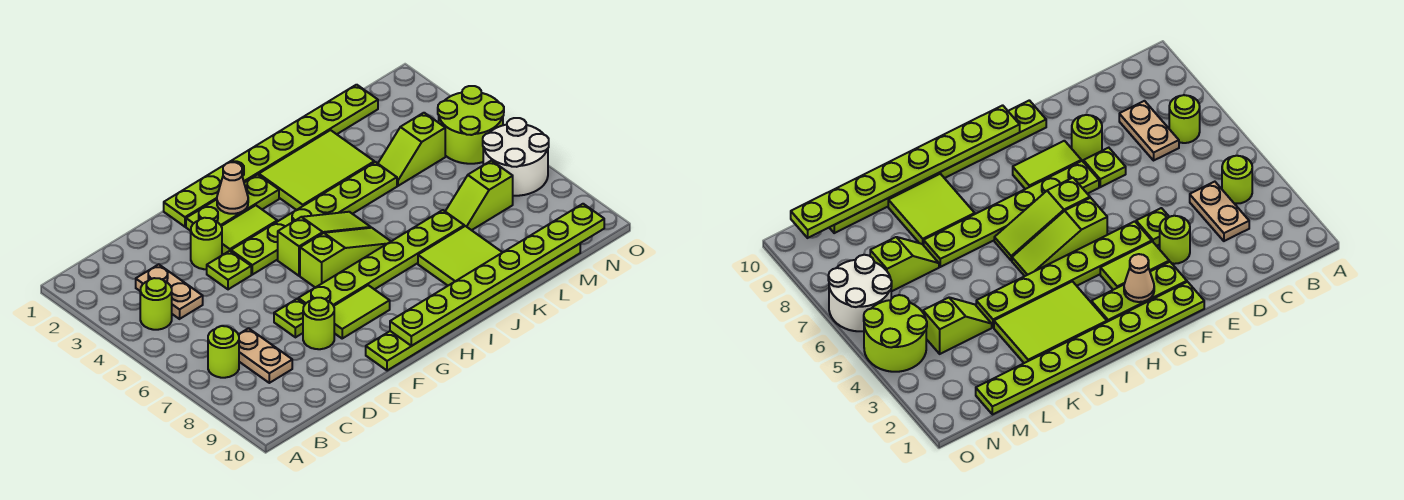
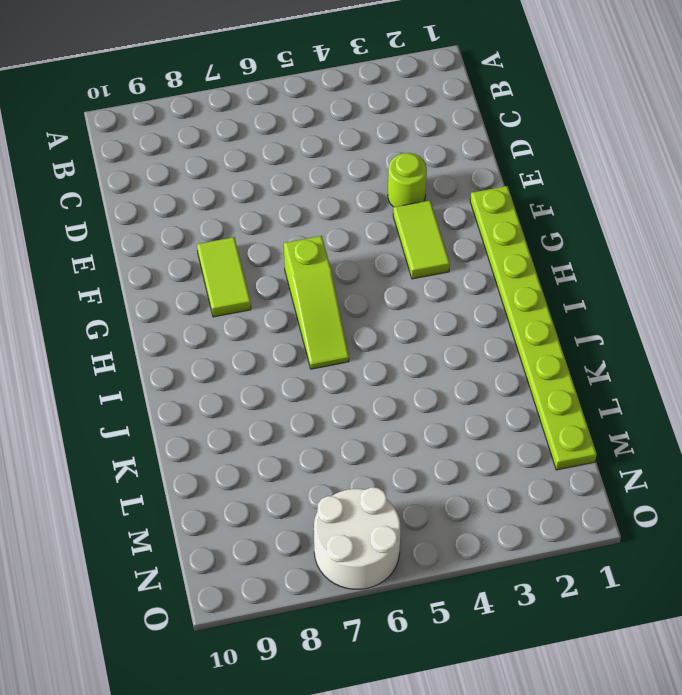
none -> lime round brick B4 level 1
none -> lime round brick B7 level 1
none -> tan plate C3:C4 level 1

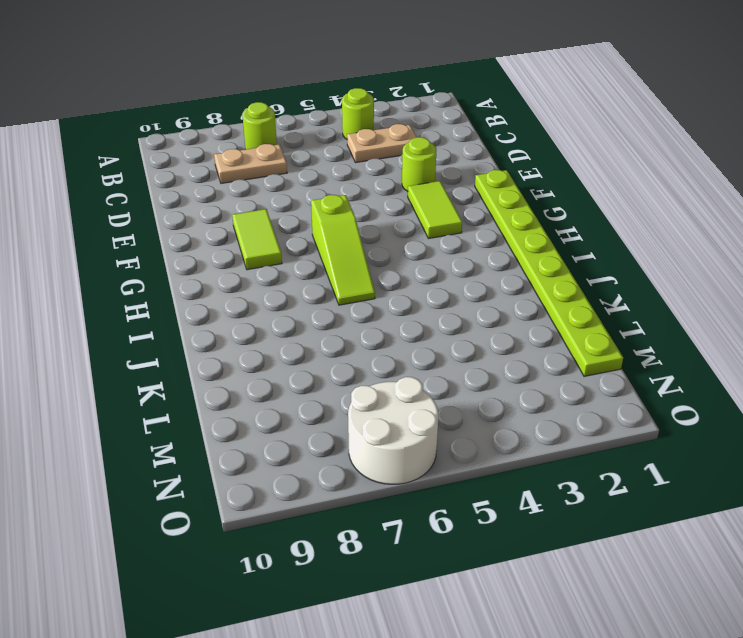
none -> lime plate E4 level 1
none -> lime plate E7 level 1
none -> lime round brick E8 level 1

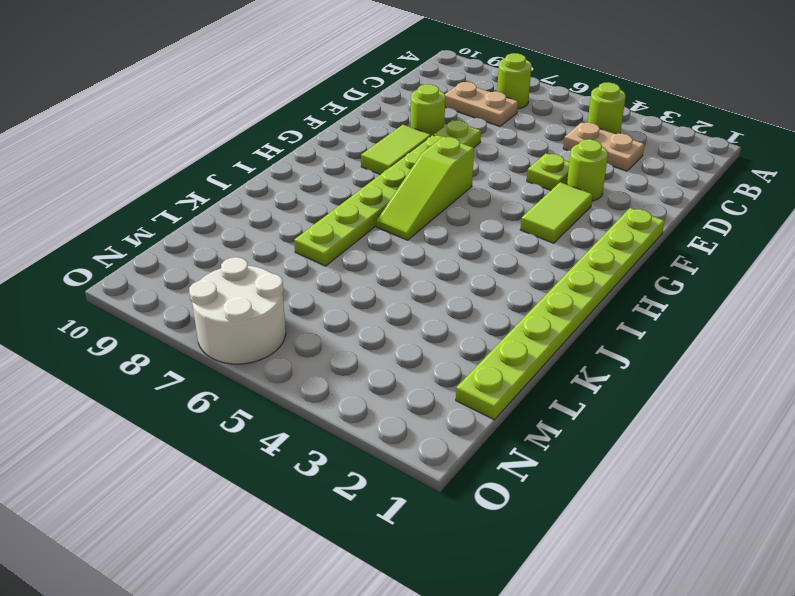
none -> lime plate F2:H2 level 1
none -> lime plate F4:K4 level 1
none -> lime plate F10:M10 level 1

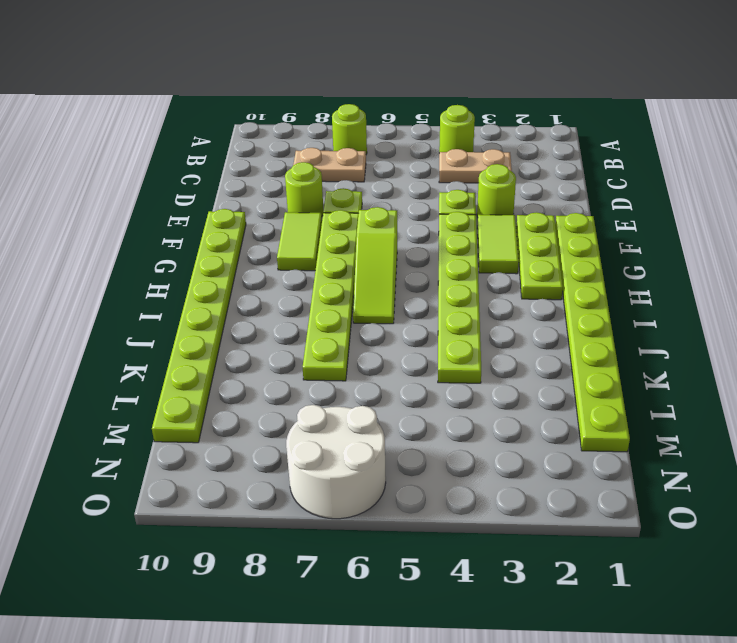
none -> lime slope G5:I5 level 1 top G
none -> lime tile I2:K3 level 1
none -> lime tile J8:K9 level 1

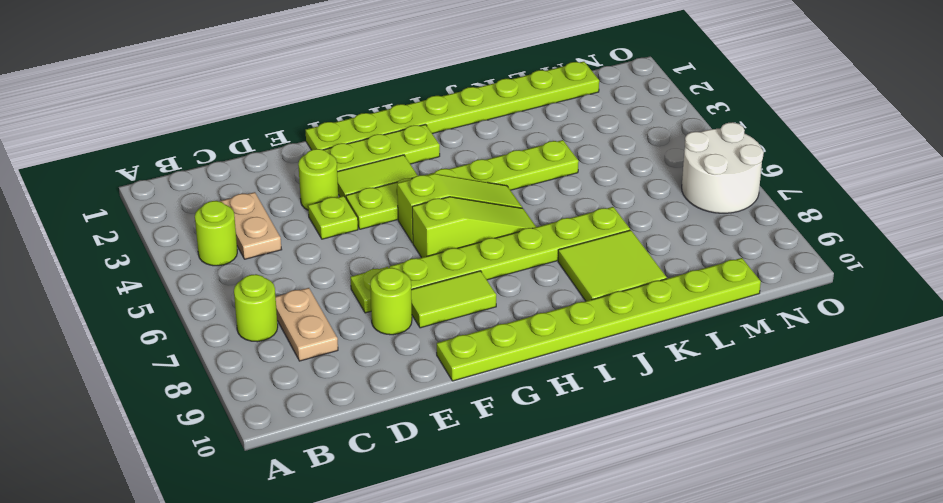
none -> lime tile I2:K3 level 1
none -> lime slope L4:M4 level 1 top M
none -> lime slope L7:M7 level 1 top M

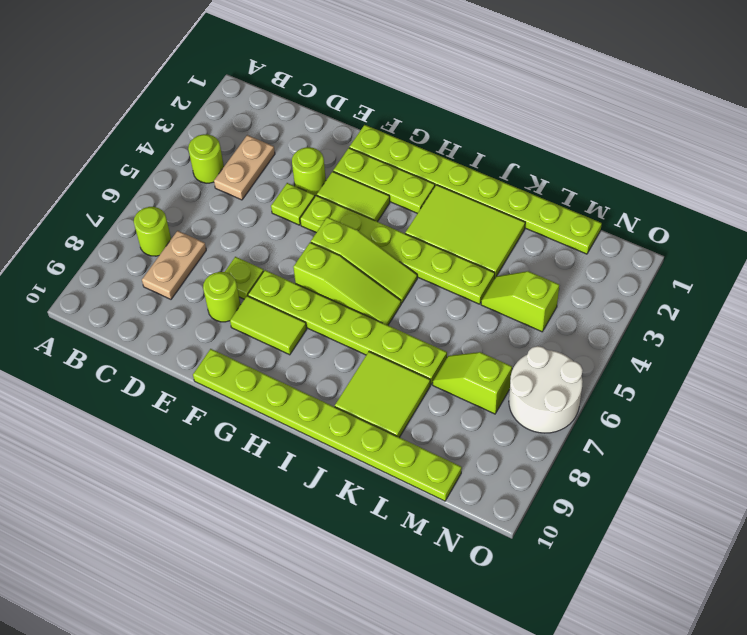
none -> lime round brick N4:O5 level 1
none -> tan cone G2 level 2
none -> lime plate G10:N10 level 2

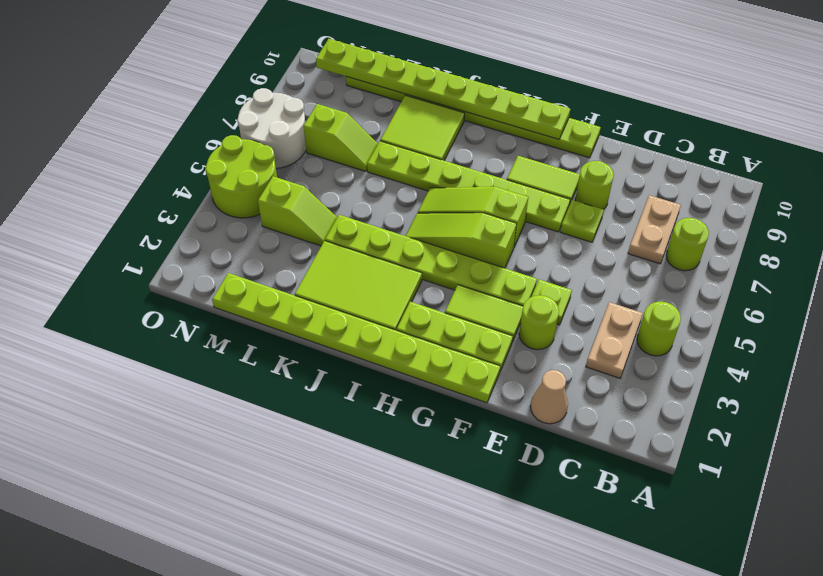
tan cone D1 level 1 -> tan cone G2 level 2

